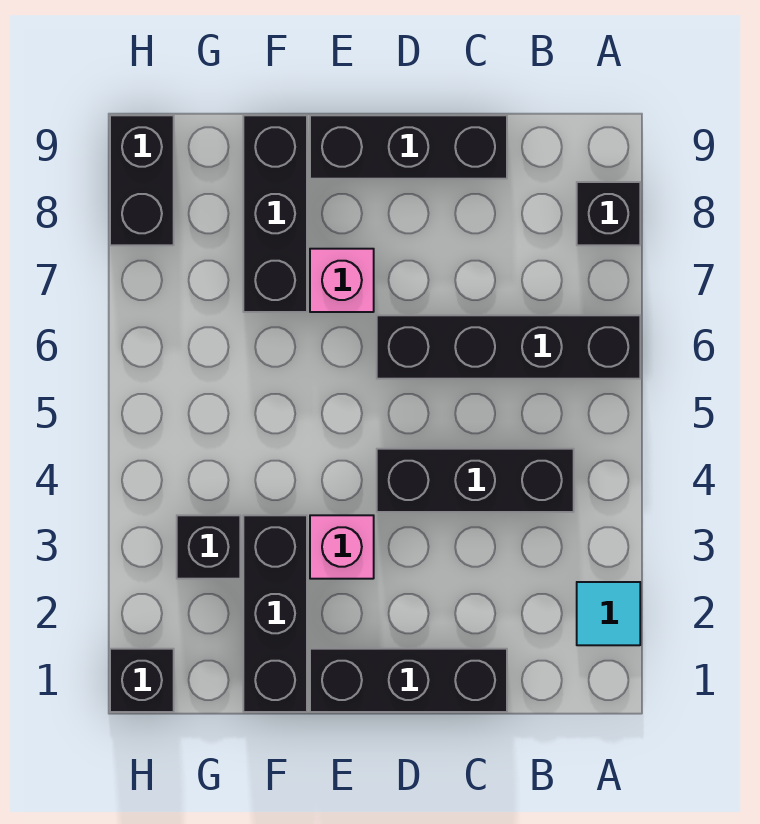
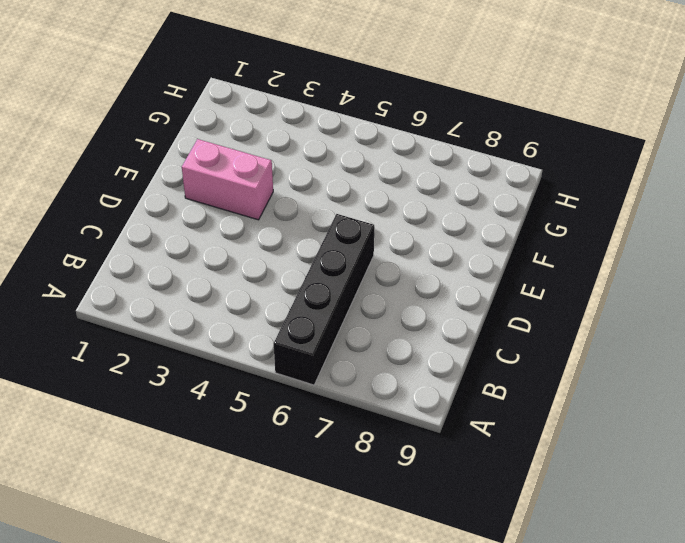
pink brick E2:E3 level 1 -> pink brick E3 level 1
none -> cyan tile A2 level 1
none -> black brick A8 level 1
none -> black brick B4:D4 level 1

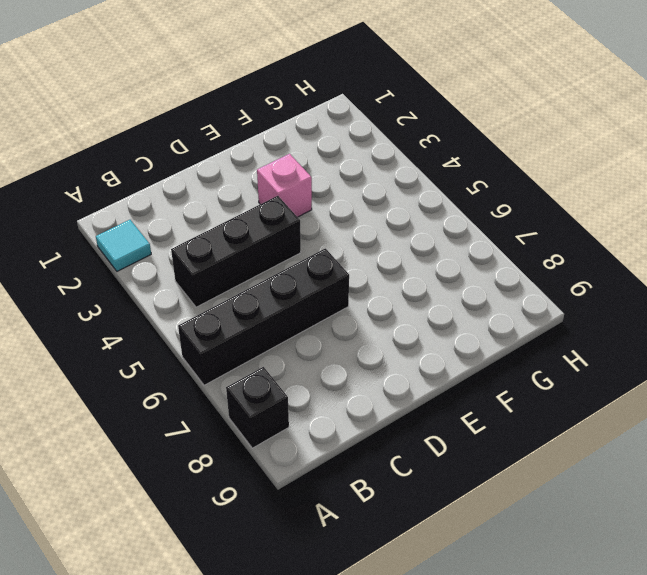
none -> black brick C1:E1 level 1
none -> black brick C9:E9 level 1
none -> pink brick E7 level 1

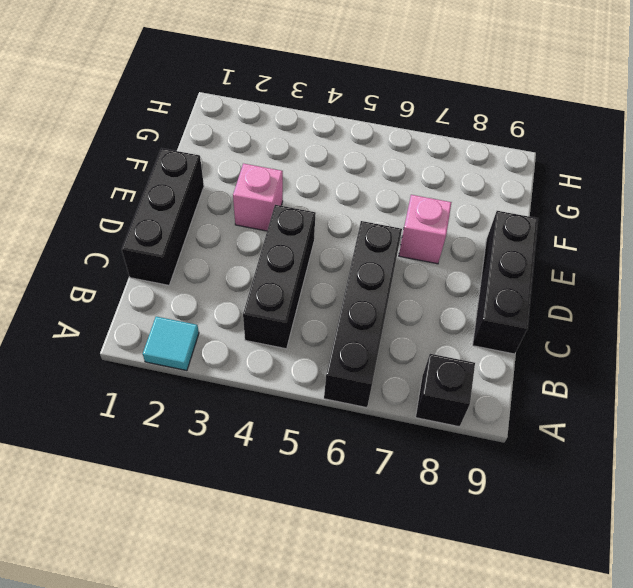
none -> black brick F1:F3 level 1
none -> black brick F7:F9 level 1
none -> black brick G3 level 1

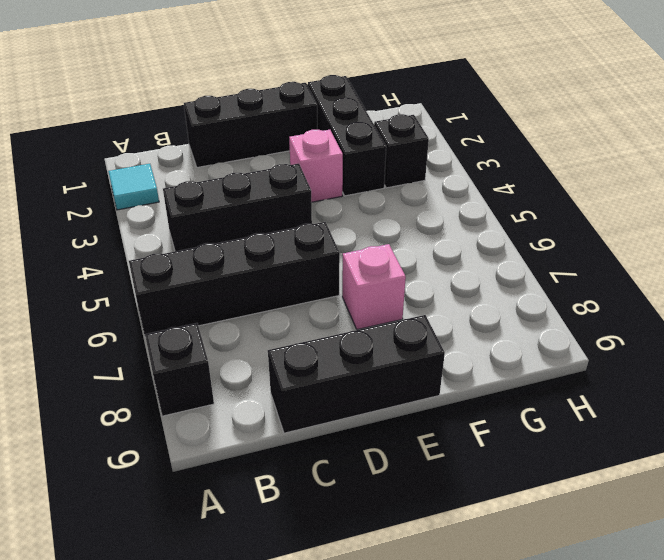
none -> black brick F7:F9 level 1
none -> black brick H1 level 1
none -> black brick H8:H9 level 1

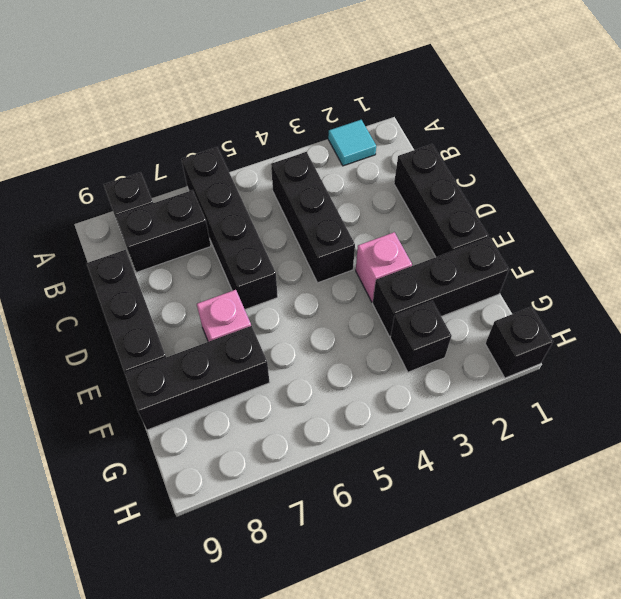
black brick B7:B8 level 1 -> black brick H8:H9 level 1

